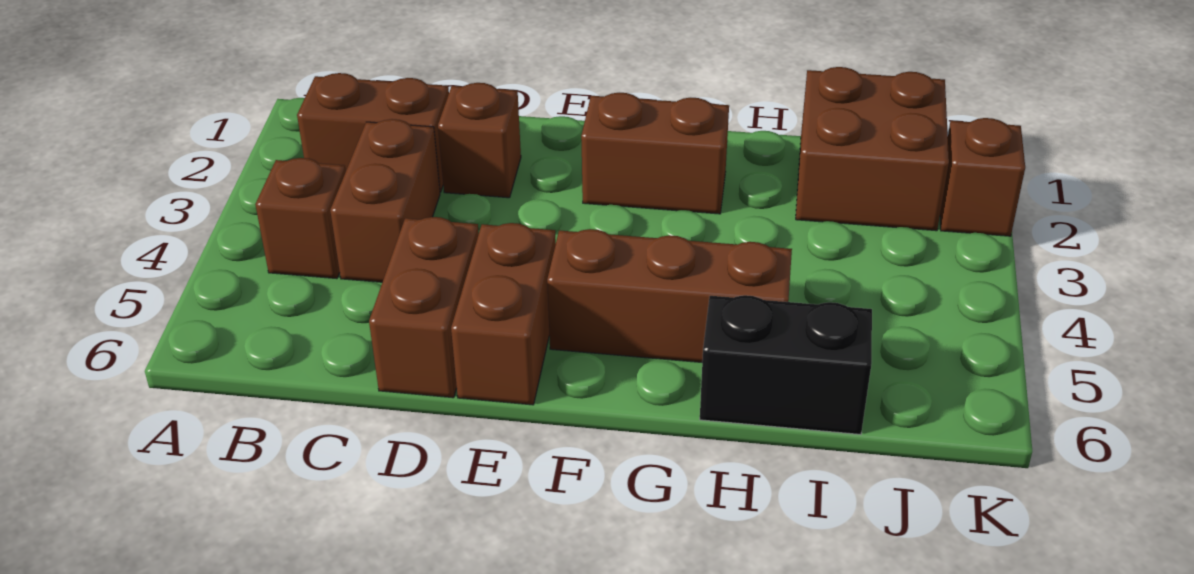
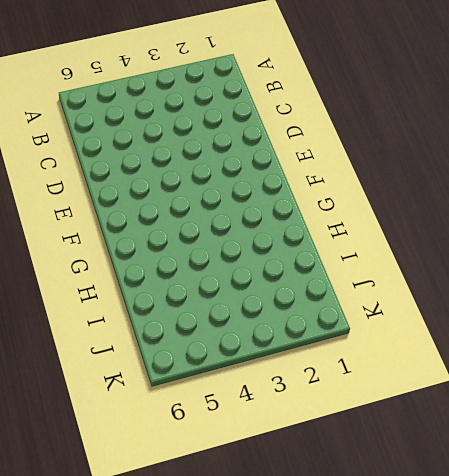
none -> brown brick B2:C2 level 1
none -> brown brick B4 level 1

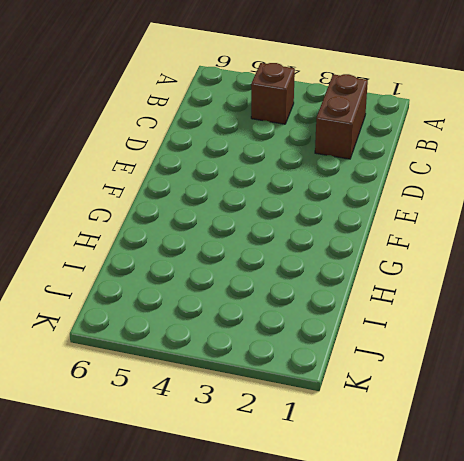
none -> brown brick C3:C4 level 1
none -> brown brick D2 level 1

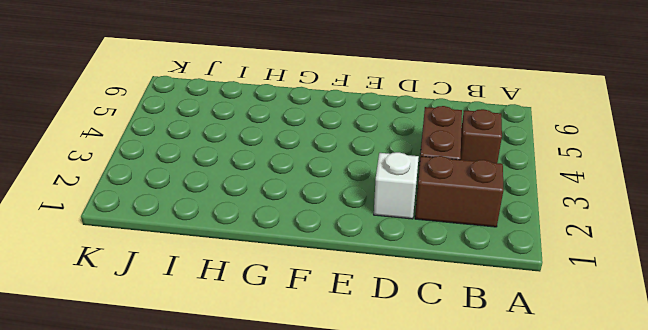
white brick D2 level 1 -> brown brick D2 level 1
none -> brown brick D5:D6 level 1
none -> brown brick E5:E6 level 1

